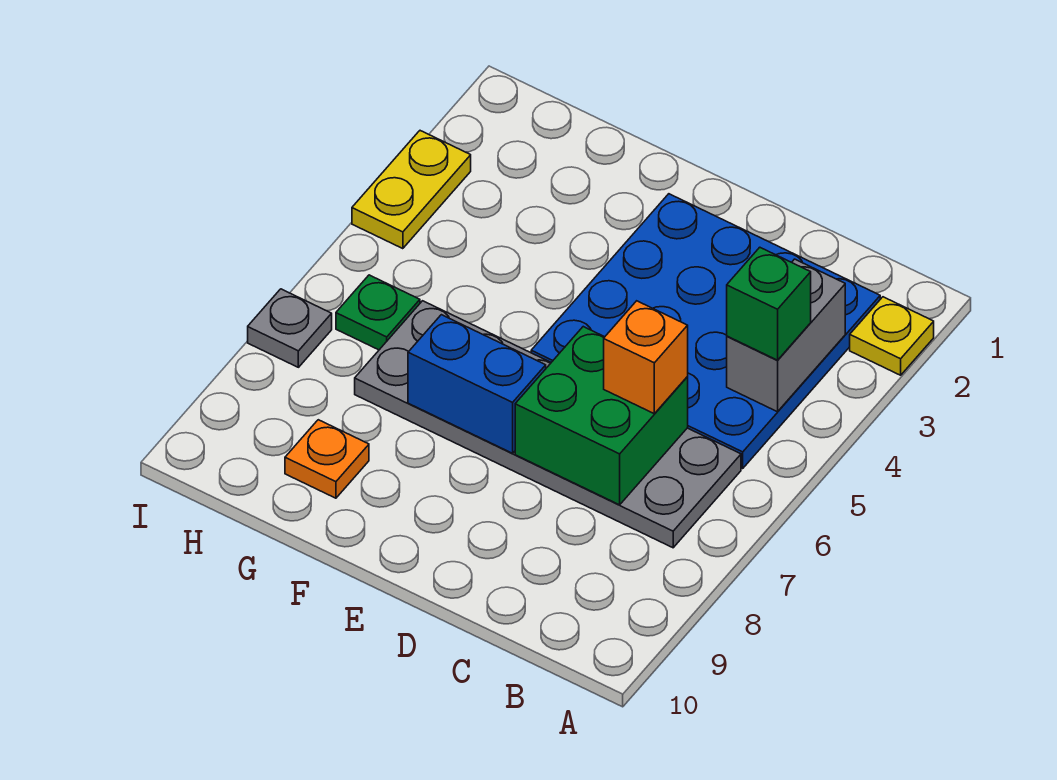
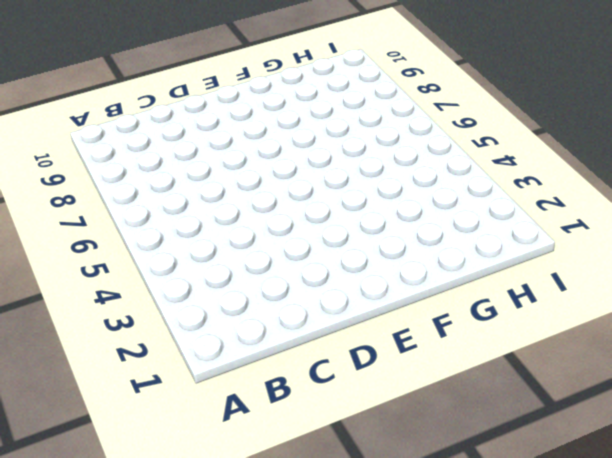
none -> yellow plate A2 level 1
none -> blue plate B2:E5 level 1
none -> grey plate B6:G7 level 1

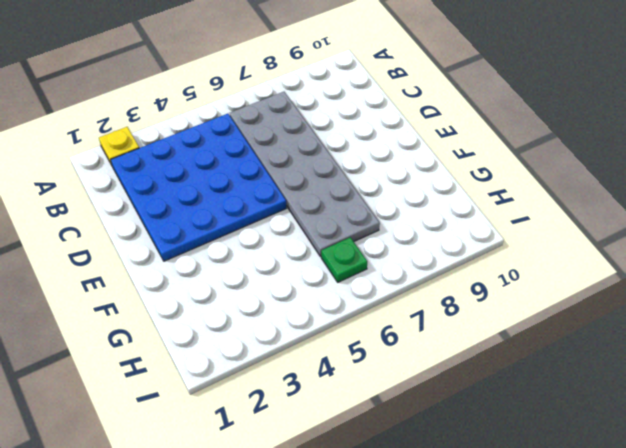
none -> orange plate G9 level 1
none -> yellow plate I3:I4 level 1
none -> grey plate I7 level 1

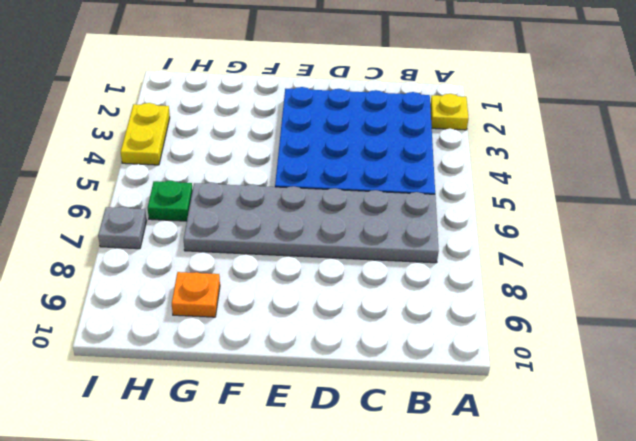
none -> grey brick B3:B4 level 2
none -> green brick C6:D7 level 2
none -> blue brick E7:F7 level 2

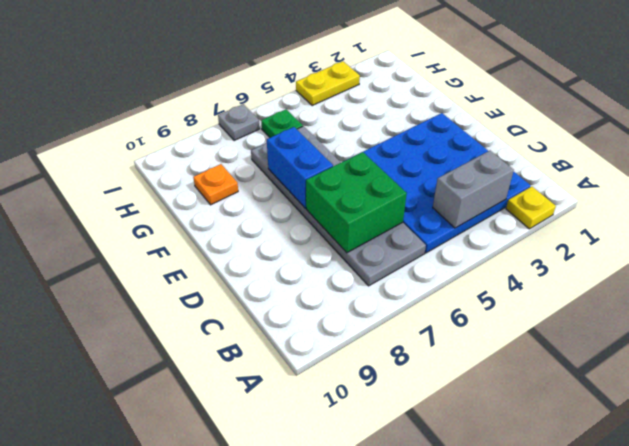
none -> green brick B4 level 3
none -> orange brick C6 level 3

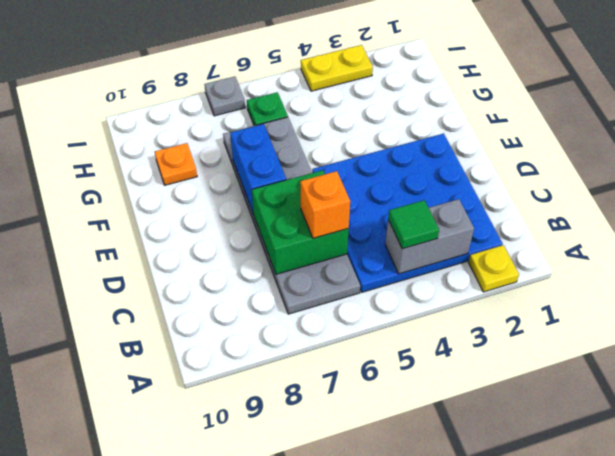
green tile B4 level 3 -> green brick B4 level 3

